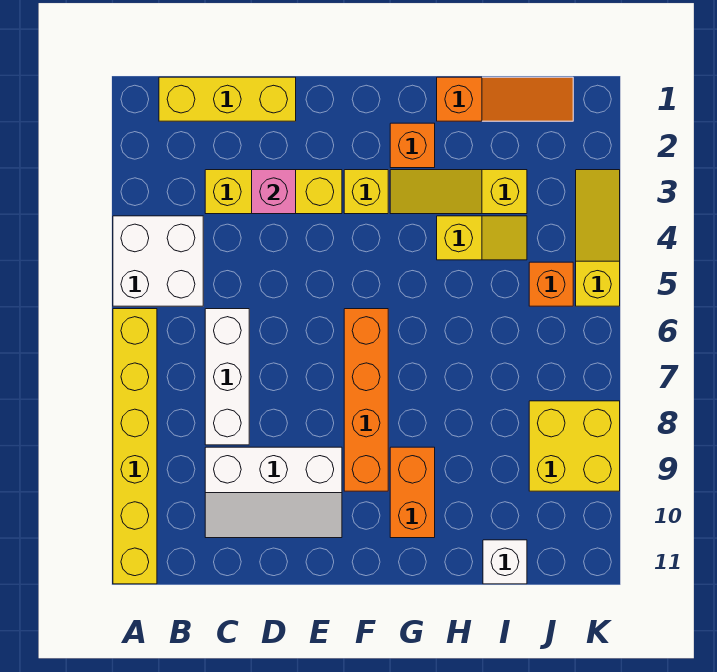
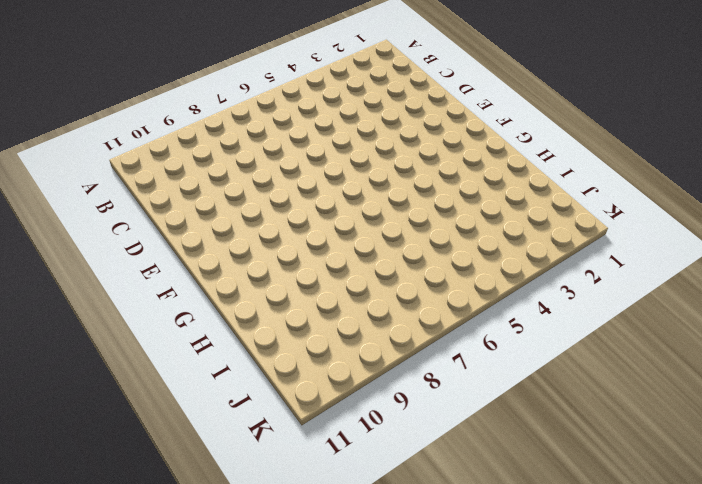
none -> white brick A4:B5 level 1
none -> yellow brick A6:A11 level 1
none -> yellow brick B1:D1 level 1

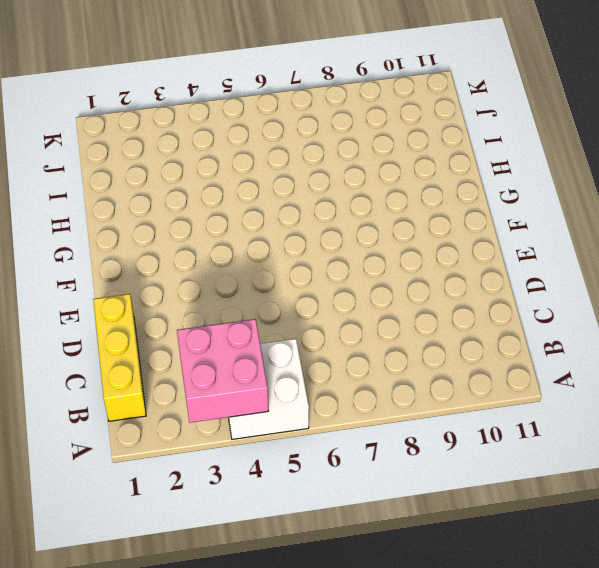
pink brick A3:B4 level 2 -> none
none -> yellow brick A6:A11 level 1
none -> yellow brick C3:E3 level 1
none -> white brick C6:C8 level 1

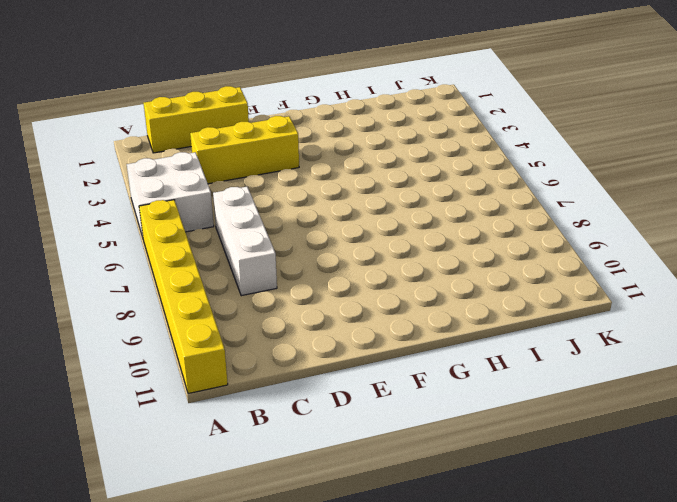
none -> white slope C9:E10 level 1 top 9
none -> yellow brick F3 level 1
none -> orange brick F6:F9 level 1

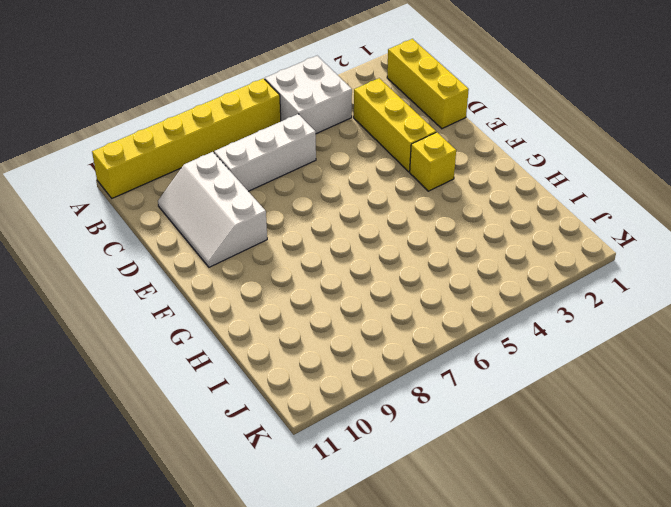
none -> orange brick F6:F9 level 1
none -> orange brick G2 level 1
none -> yellow slope G3:I3 level 1 top I

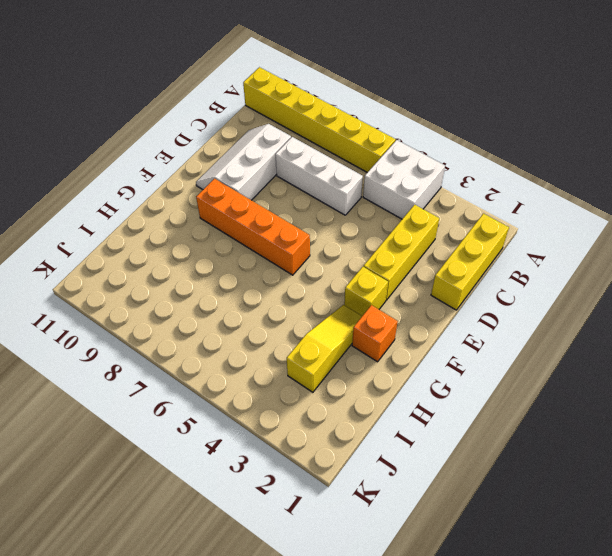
none -> orange brick G9:G10 level 1
none -> orange slope H1:J1 level 1 top H
none -> yellow slope H4:I4 level 1 top H

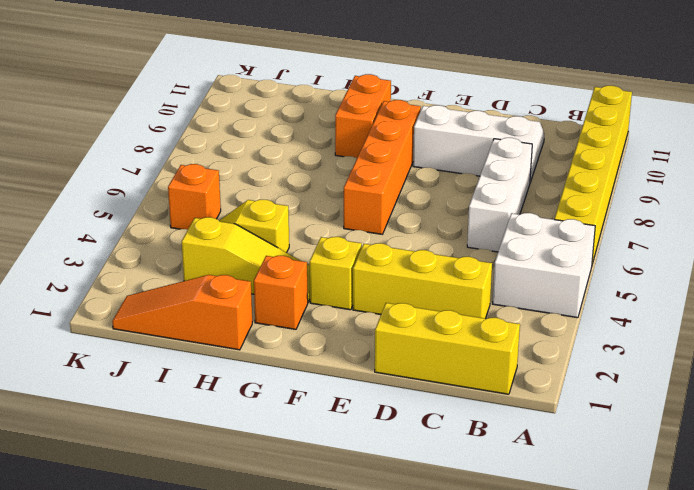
none -> white brick I11 level 1
none -> yellow brick J8:K9 level 1
none -> yellow slope K3:K5 level 1 top 5

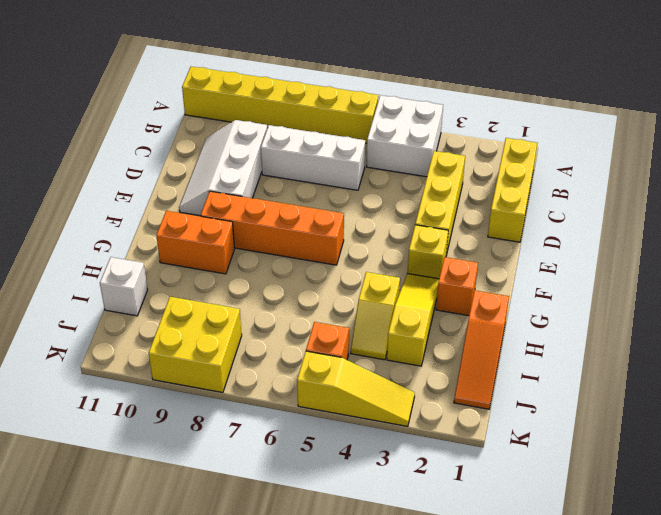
none -> pink brick D3 level 2

